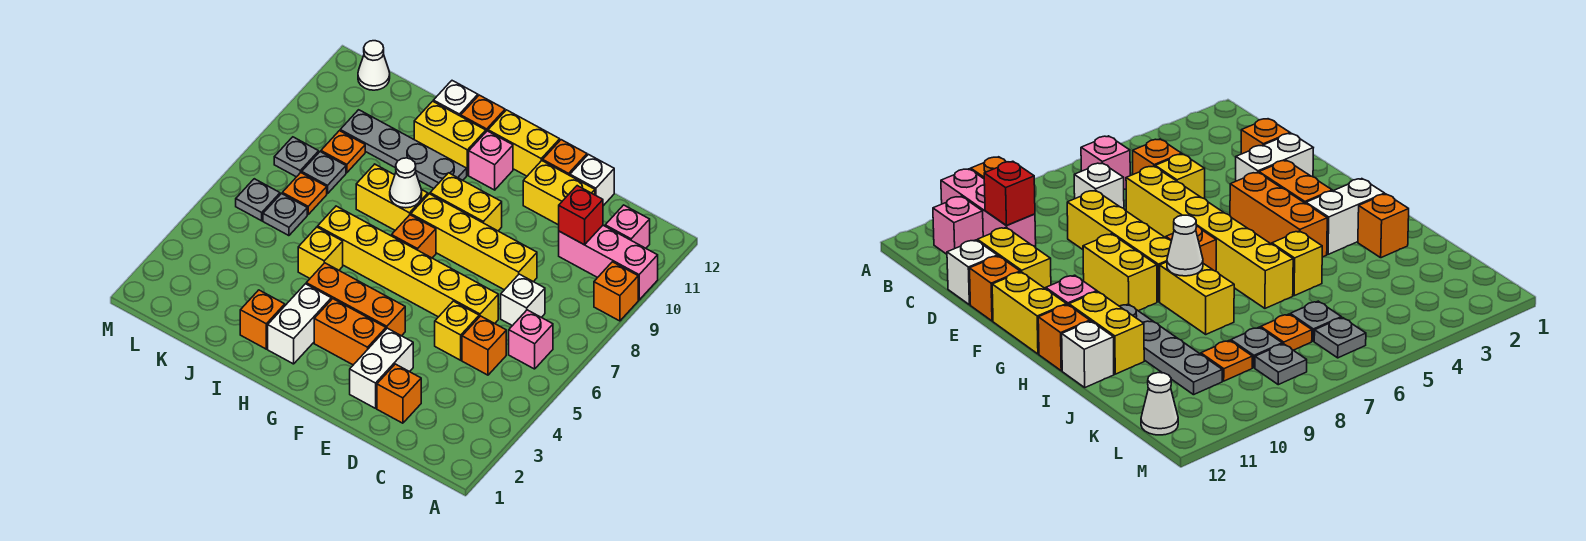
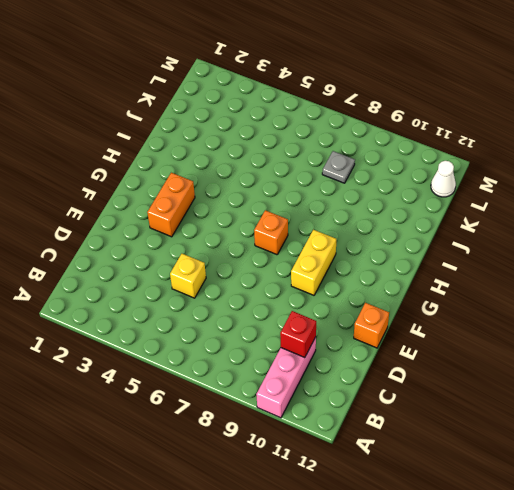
none -> orange brick A9 level 1
none -> pink brick B6 level 1
none -> pink brick B11 level 1
none -> orange brick C5 level 1

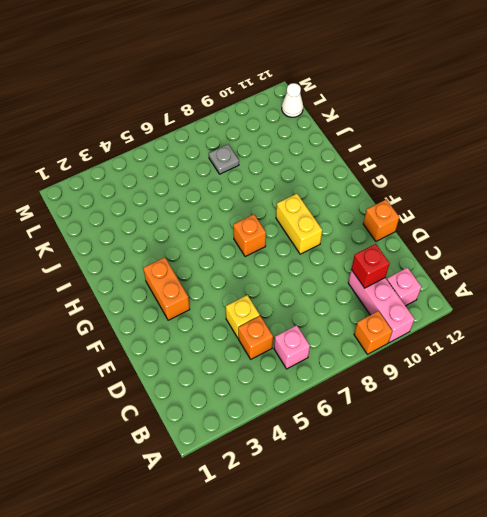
none -> white brick C7 level 1
none -> orange brick D2 level 1
none -> yellow brick D6:I6 level 1
none -> yellow brick D8:G8 level 1

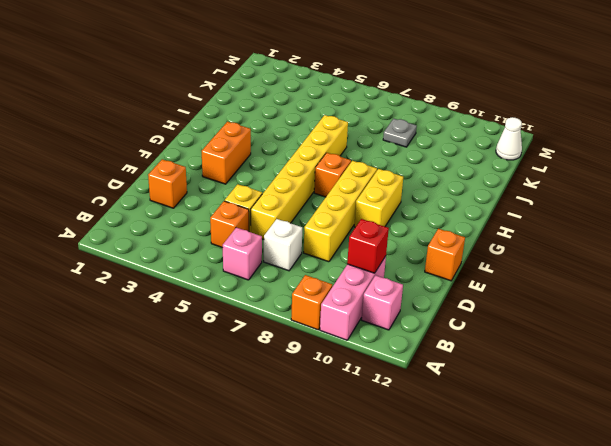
none -> yellow brick D11:E11 level 1
none -> white brick D12 level 1
none -> white brick E2:E3 level 1
none -> orange brick F4:H4 level 1

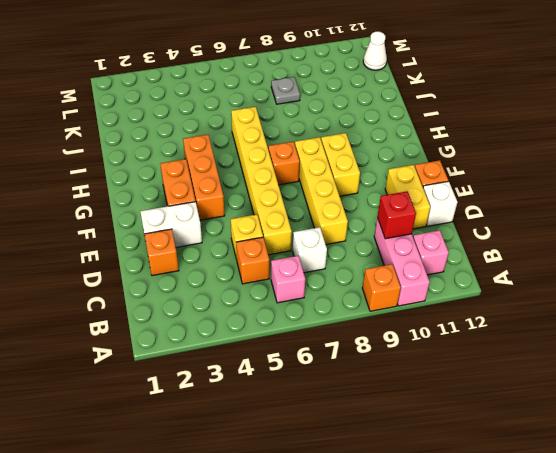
none -> yellow brick F12:G12 level 1
none -> pink brick G11 level 1
none -> white brick H2:H3 level 1
none -> yellow brick H8:I8 level 1

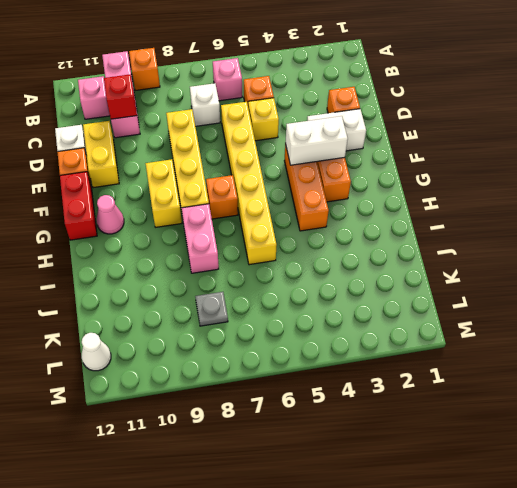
white brick F3:F4 level 2 -> white brick H2:H3 level 1
red brick F12:G12 level 1 -> yellow brick F12:G12 level 1
pink cone G11 level 1 -> pink brick G11 level 1
pink brick H8:I8 level 1 -> yellow brick H8:I8 level 1
none -> grey plate H10:K10 level 1
none -> yellow brick H11:I11 level 1
none -> orange brick H12 level 1
none -> orange brick I2 level 1

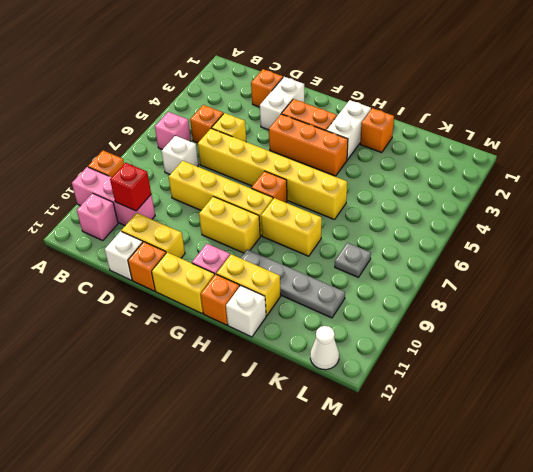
none -> yellow brick I5 level 1
none -> grey plate K6 level 1
none -> orange plate K7 level 1
none -> orange plate K9 level 1

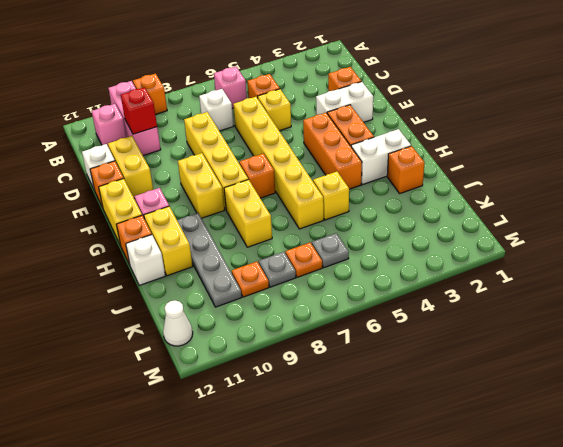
none -> grey plate L6 level 1
none -> grey plate L8 level 1
none -> white cone H8 level 2

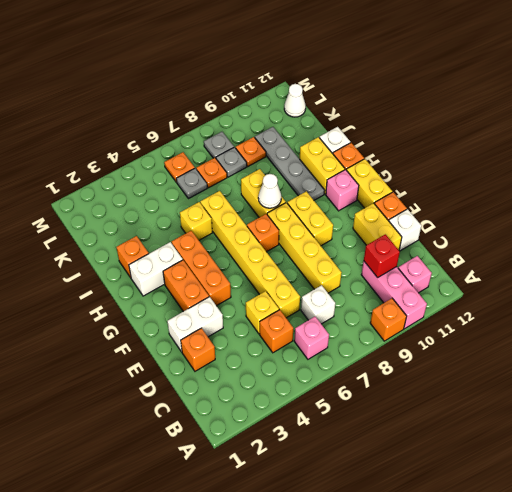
orange plate L6 level 1 -> grey plate L6 level 1

